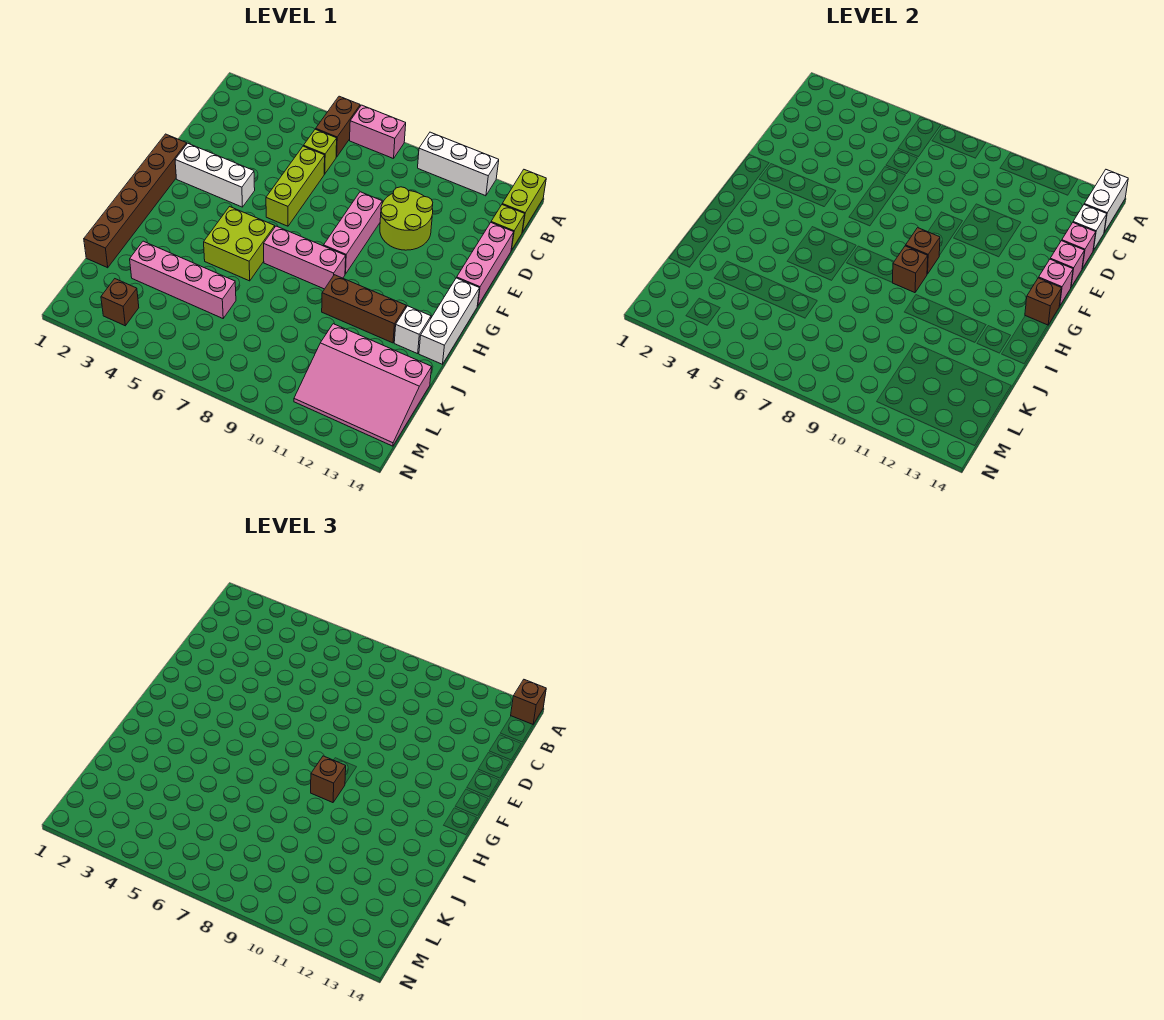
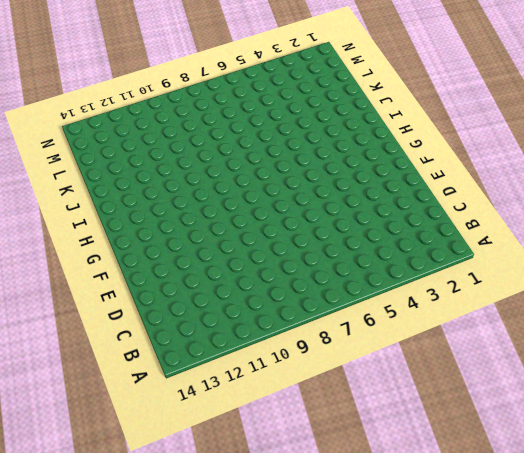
none -> brown brick A6:B6 level 1
none -> pink brick A7:A8 level 1
none -> white brick A10:A12 level 1
none -> lime brick A14:B14 level 1

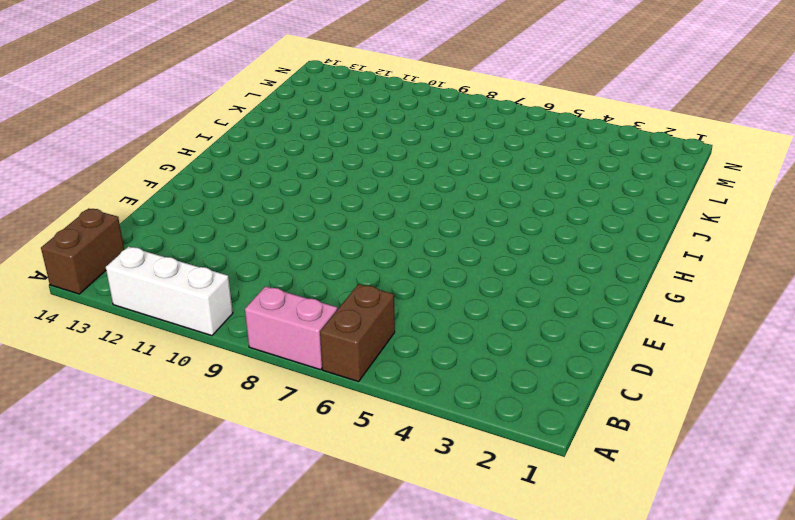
brown brick A14:B14 level 1 -> lime brick A14:B14 level 1
none -> lime brick C6 level 1
none -> lime brick C14 level 1
none -> lime brick D6:F6 level 1
none -> lime round brick D10:E11 level 1

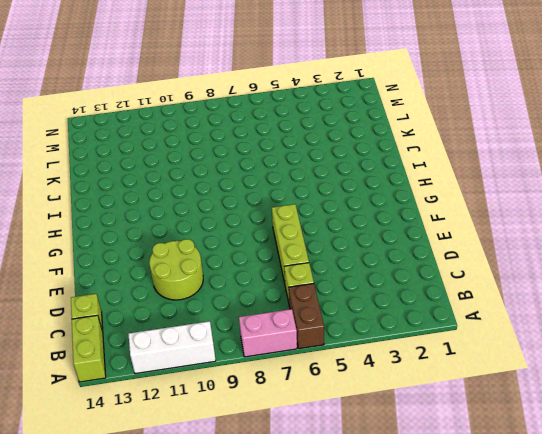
none -> pink brick D14:F14 level 1
none -> pink brick E9:G9 level 1
none -> brown brick F1:K1 level 1
none -> white brick F2:F4 level 1

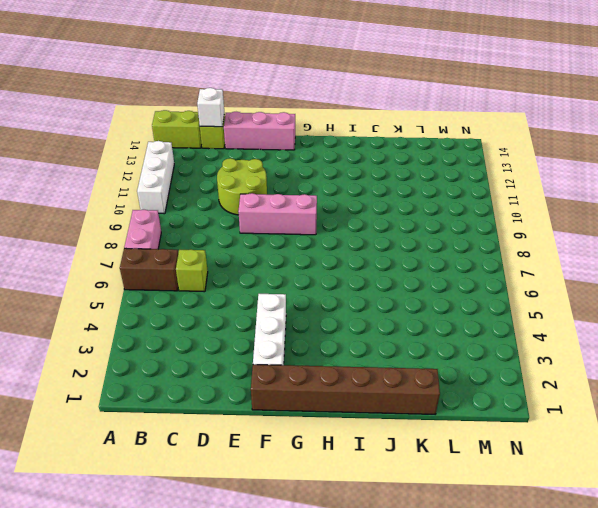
none -> lime brick D6:F6 level 1
none -> white brick G14:I14 level 1
none -> lime brick H5:I6 level 1
none -> pink brick H7:H9 level 1

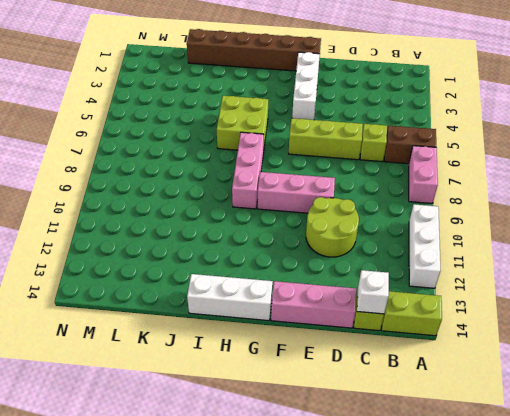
none -> brown brick I10:I12 level 1
none -> white brick I13 level 1
none -> pink brick K3:K6 level 1
none -> pink slope K11:M14 level 1 top K

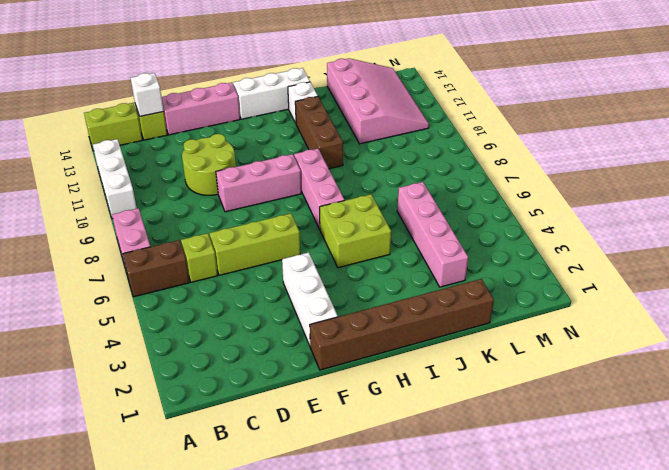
none -> brown brick M3 level 1
none -> white brick A14:B14 level 2
none -> pink brick D14 level 2
none -> pink brick E14 level 2

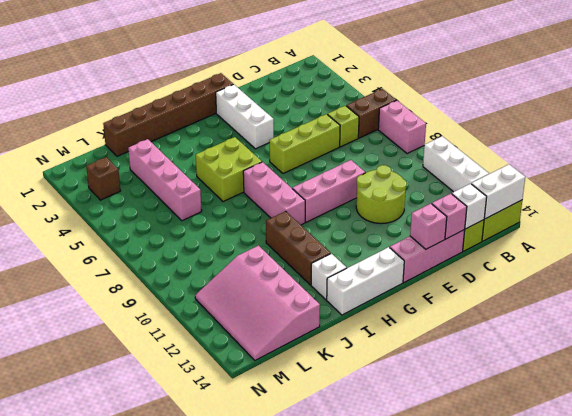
none -> pink brick F14 level 2
none -> brown brick G9 level 2
none -> brown brick G14 level 2
none -> brown brick H9 level 2

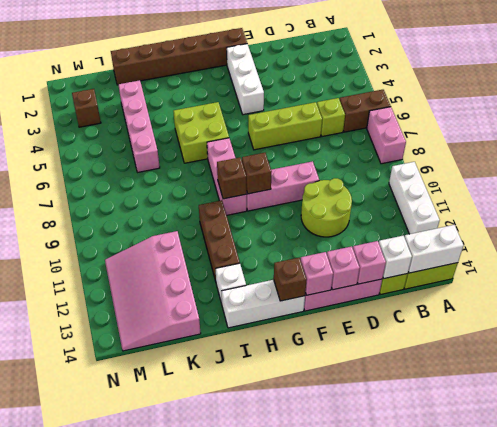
none -> brown brick A14 level 3
none -> brown brick H9 level 3

